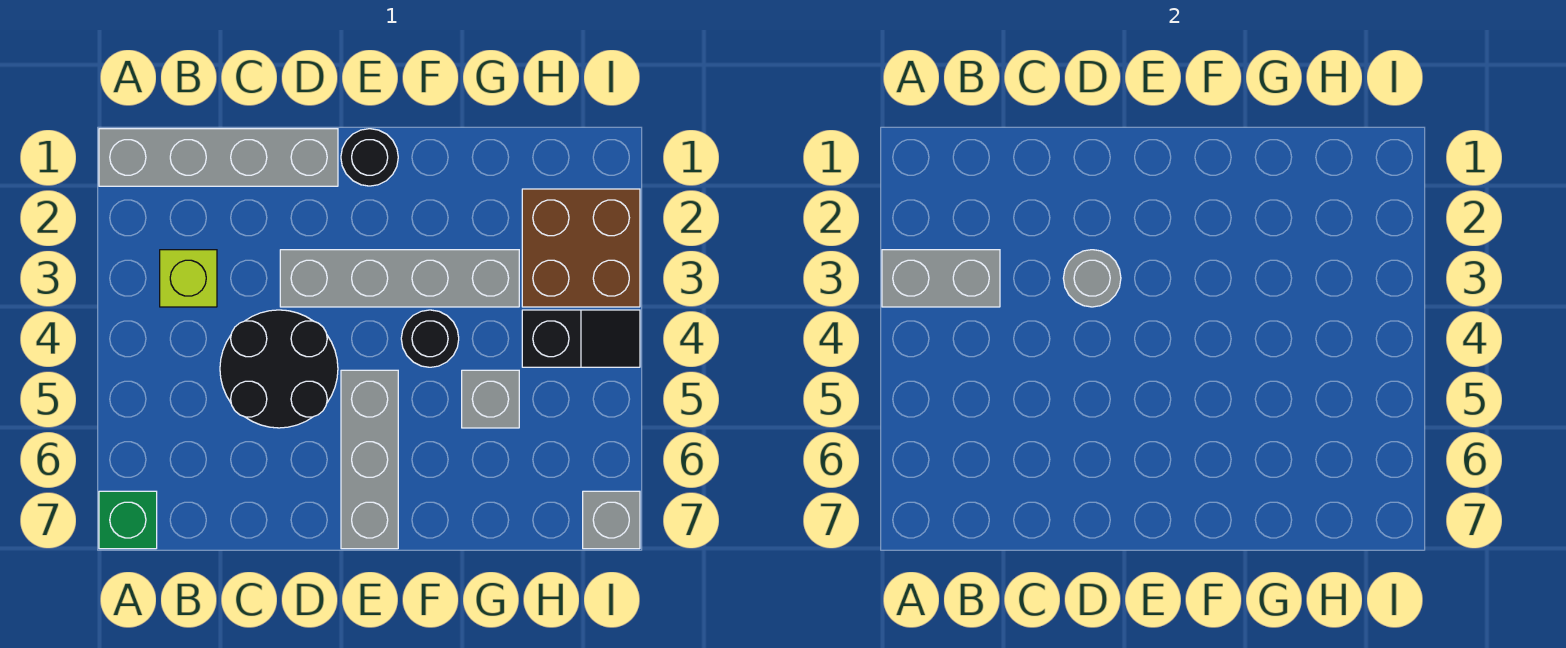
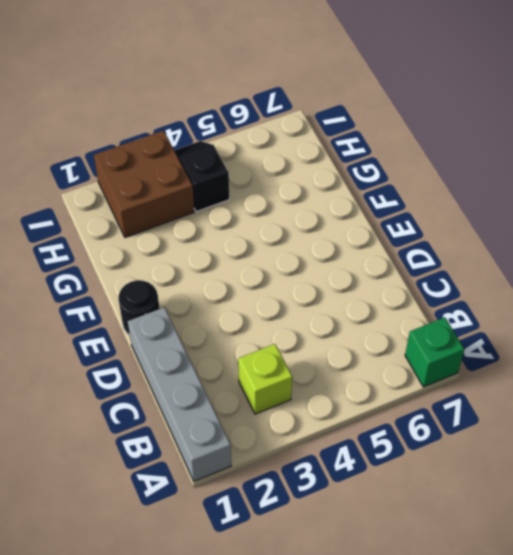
none -> black round brick C4:D5 level 1
none -> grey brick D3:G3 level 1
none -> grey brick E5:E7 level 1

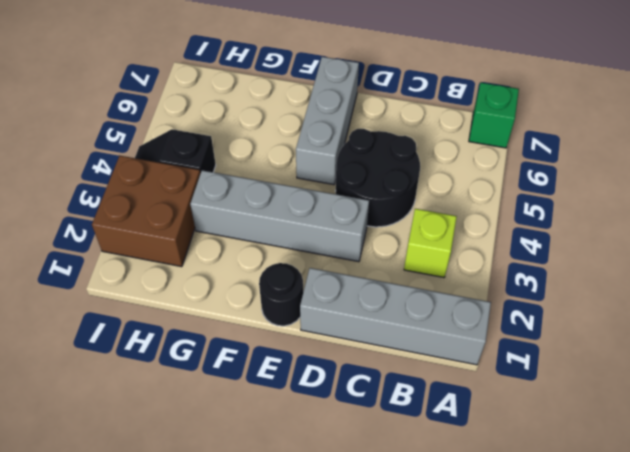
none -> black round brick F4 level 1
none -> grey brick G5 level 1
none -> grey brick I7 level 1

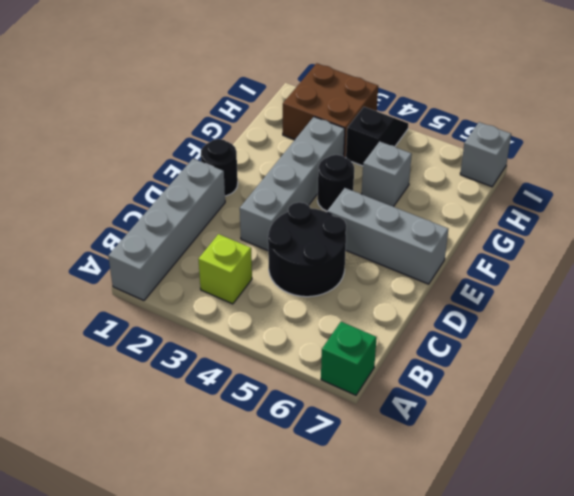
none -> grey brick A3:B3 level 2
none -> grey round brick D3 level 2

